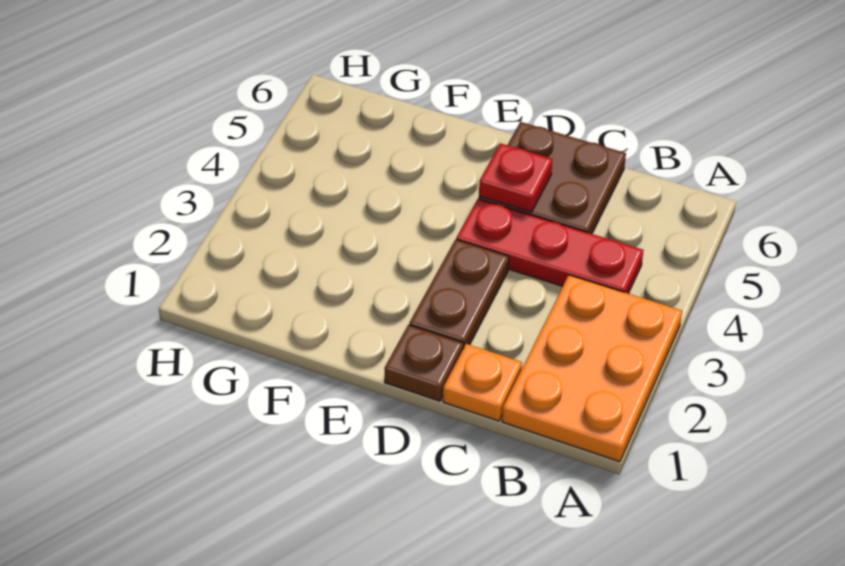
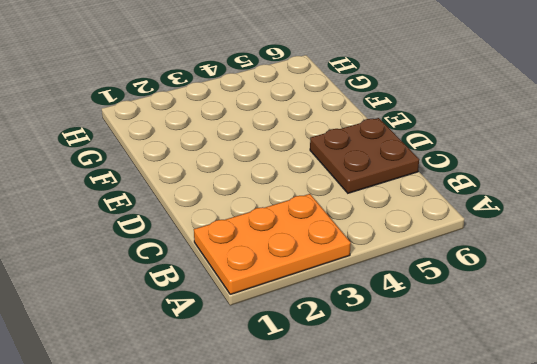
none -> red plate B4:D4 level 1
none -> orange plate C1 level 1

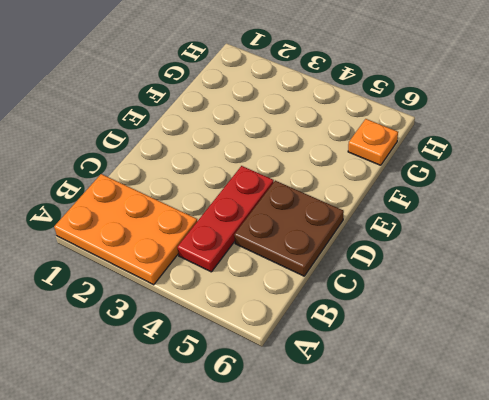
orange plate G6 level 1 -> orange plate C1 level 1
none -> brown plate D1 level 1
none -> brown plate D2:D3 level 1

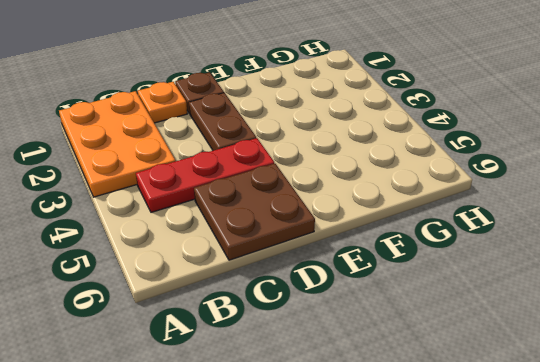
none -> red plate D5 level 2

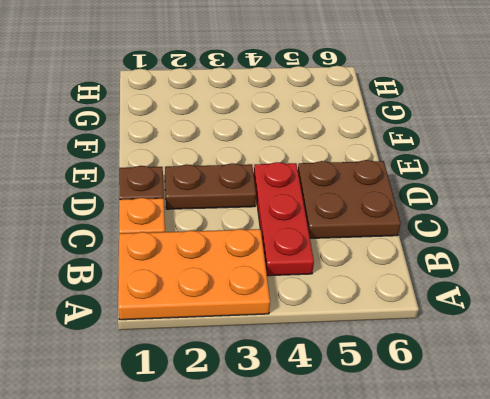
none -> red plate D5 level 2

